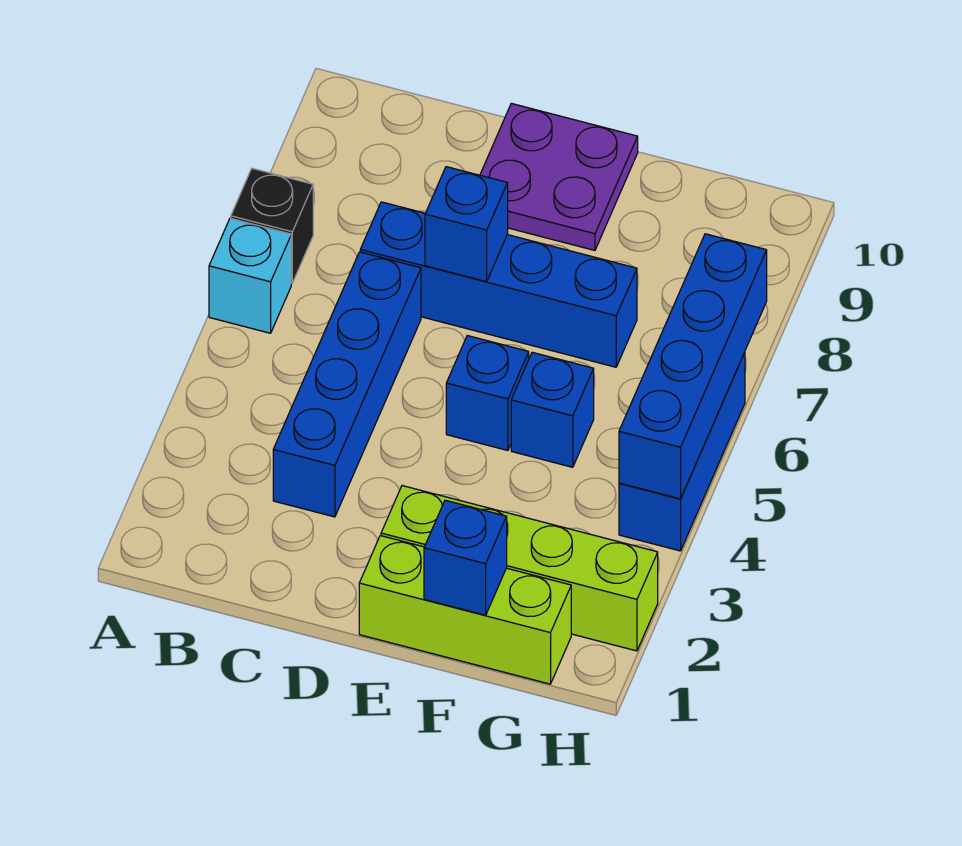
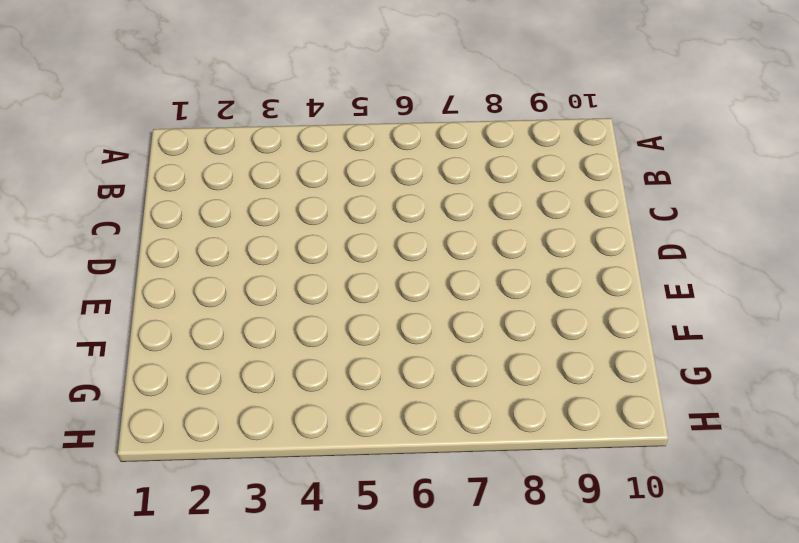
none -> cyan brick A6 level 1
none -> black brick A7 level 1
none -> blue brick C3:C6 level 1

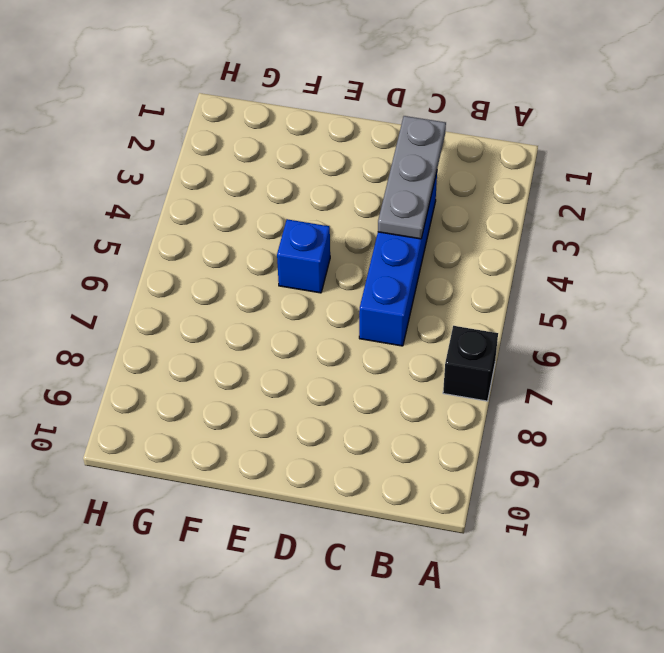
grey plate C2:C4 level 2 -> none
none -> cyan brick A6 level 1
none -> blue brick C7:F7 level 1
none -> purple plate D9:E10 level 1

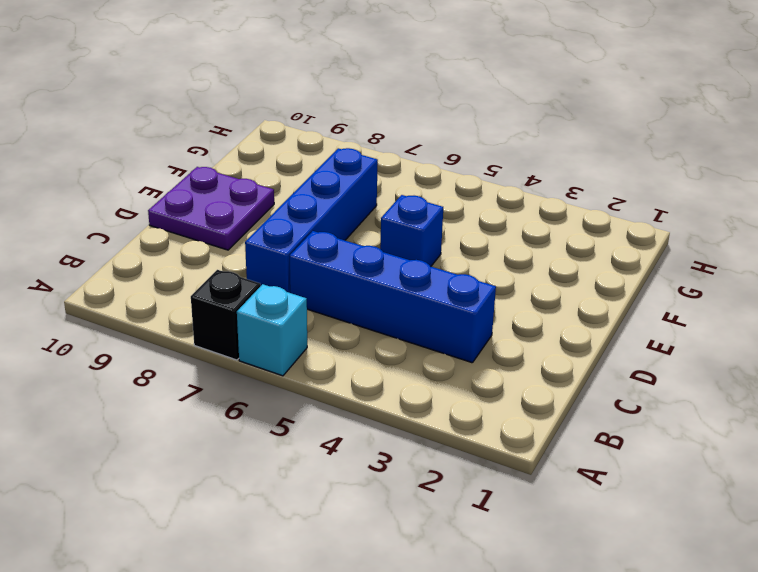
none -> lime brick E1:G1 level 1
none -> lime brick E2:H2 level 1
none -> blue brick F5 level 1

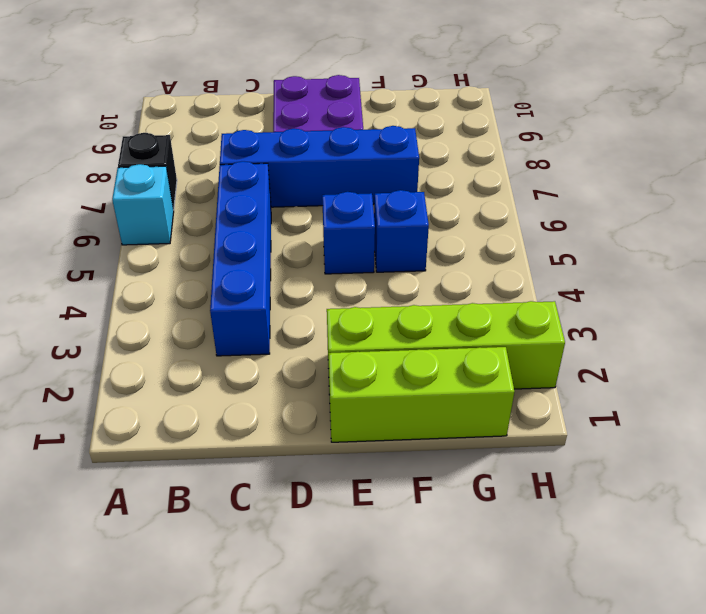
none -> blue brick H4:H6 level 1
none -> blue brick D7 level 2
none -> blue brick F1 level 2

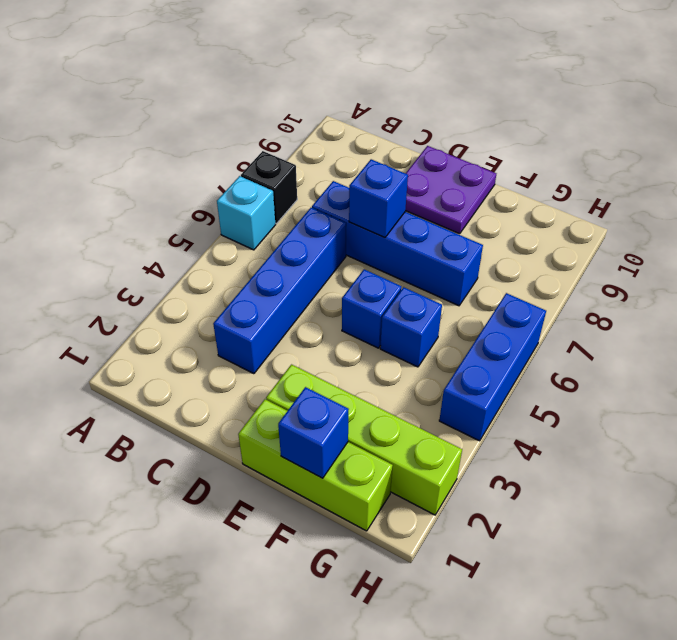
none -> blue brick H4:H7 level 2

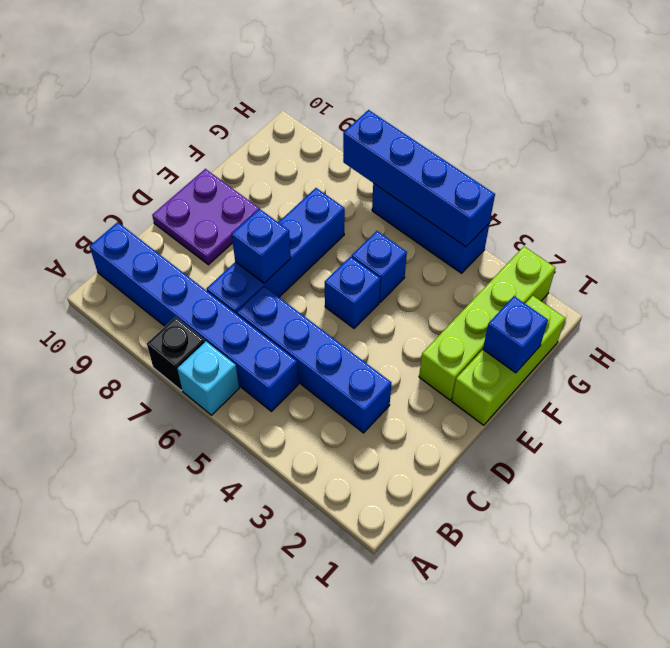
blue brick B5:B10 level 1 -> none

